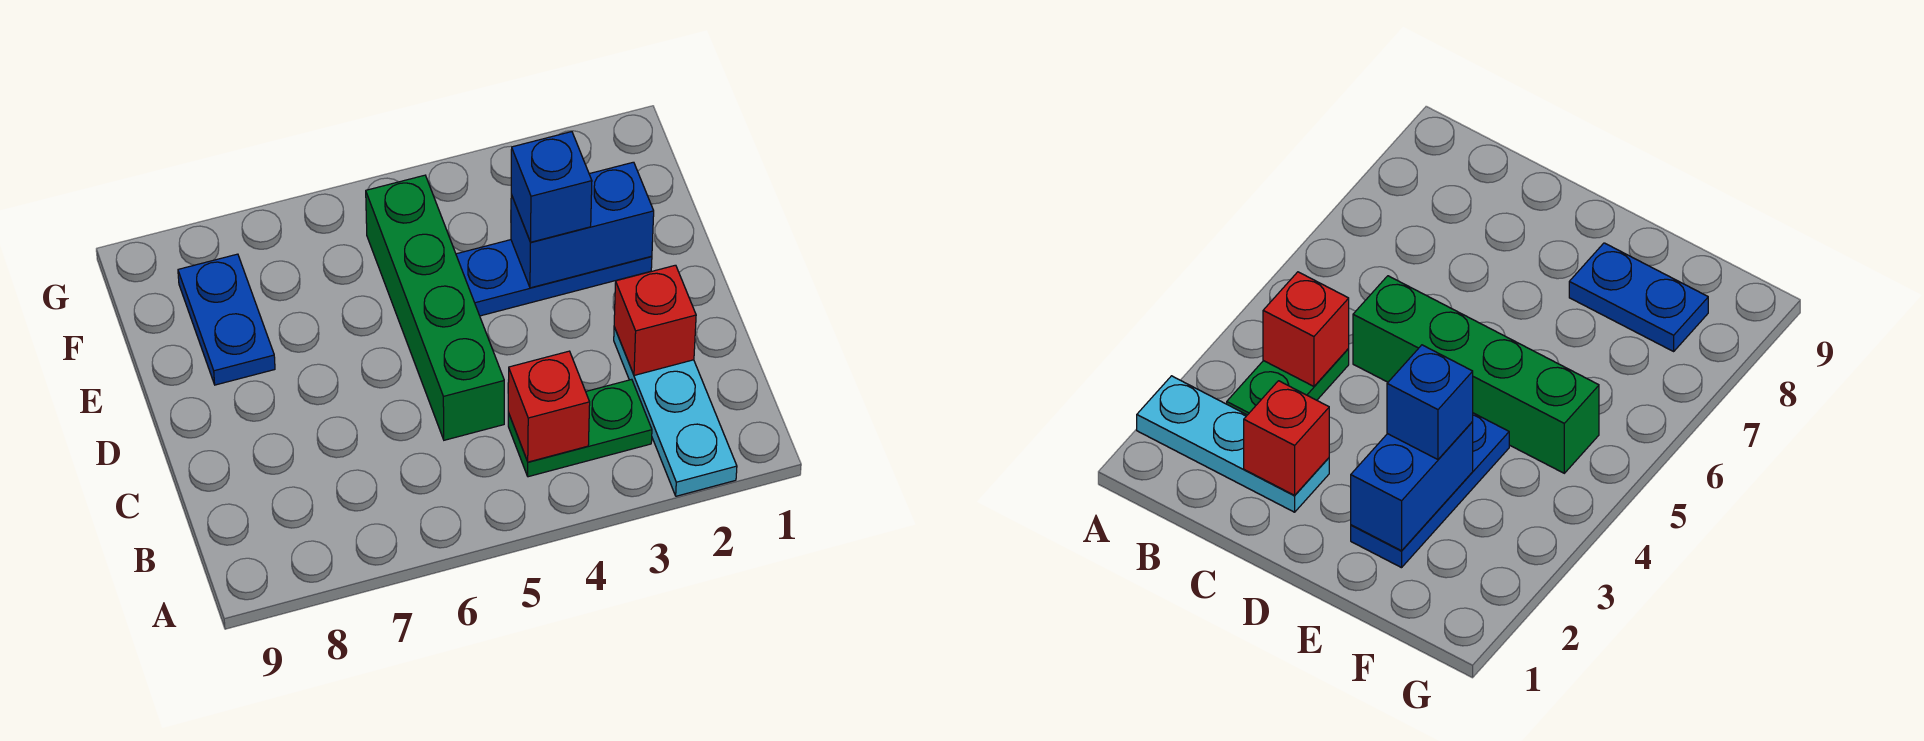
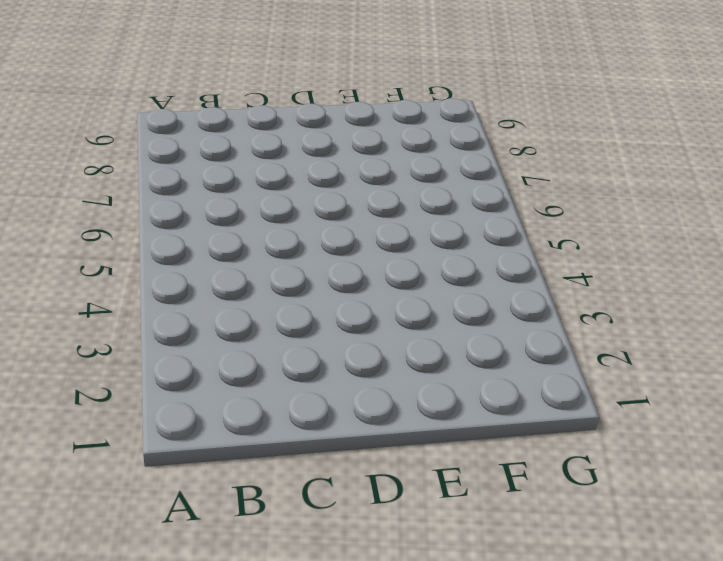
none -> cyan plate A2:C2 level 1
none -> green plate B3:B4 level 1

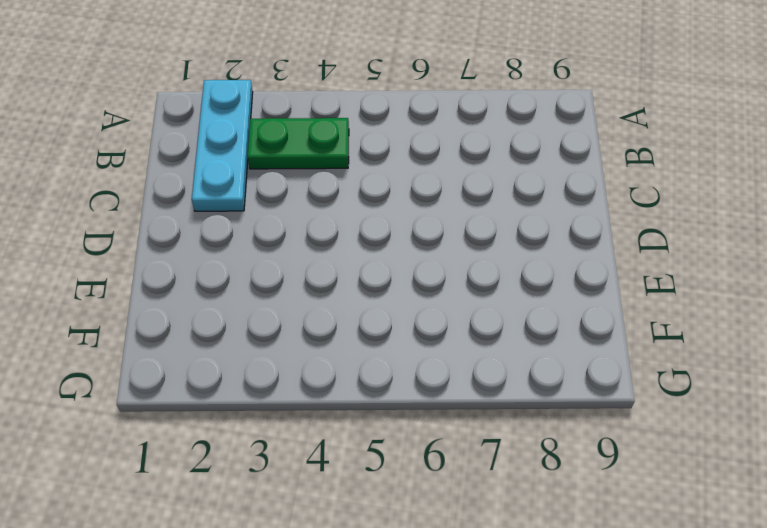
none -> green brick C5:F5 level 1
none -> blue plate E2:E4 level 1

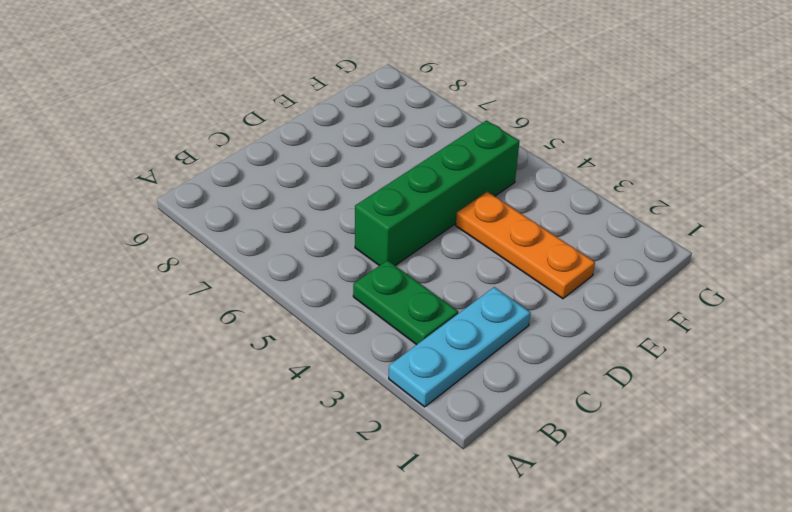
orange plate E2:E4 level 1 -> blue plate E2:E4 level 1
none -> blue plate E8:F8 level 1
none -> red brick B4 level 2

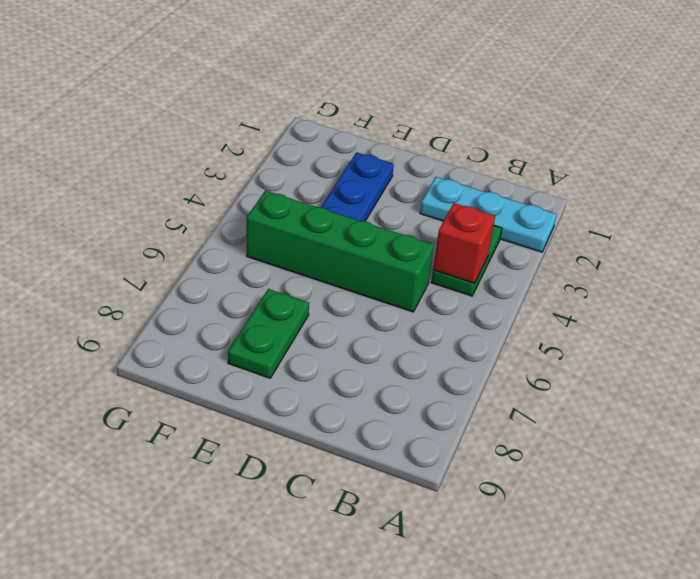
green plate E7:E8 level 1 -> blue plate E8:F8 level 1
none -> red brick C2 level 2
none -> blue brick E2:E3 level 2

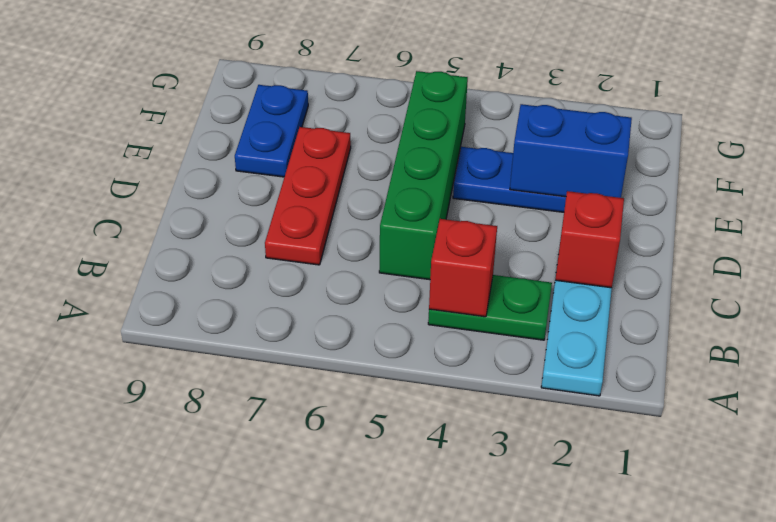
red plate C7:E7 level 1 -> none
none -> blue brick E3 level 3

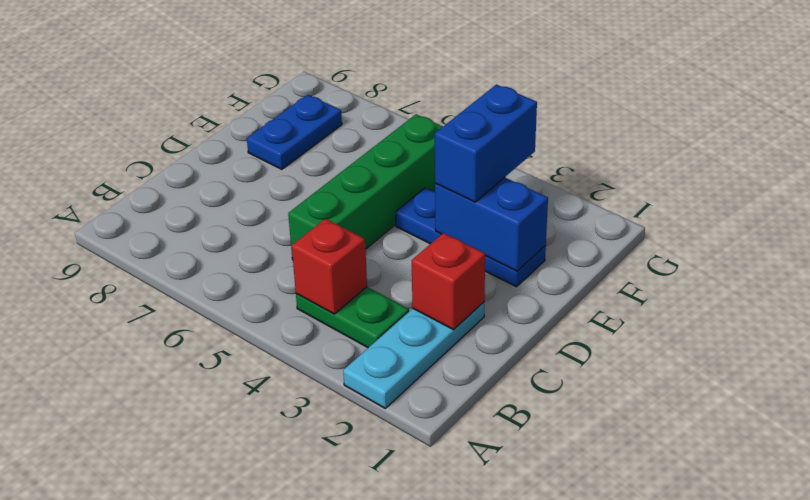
blue brick E3:F3 level 3 -> blue brick E3 level 3

